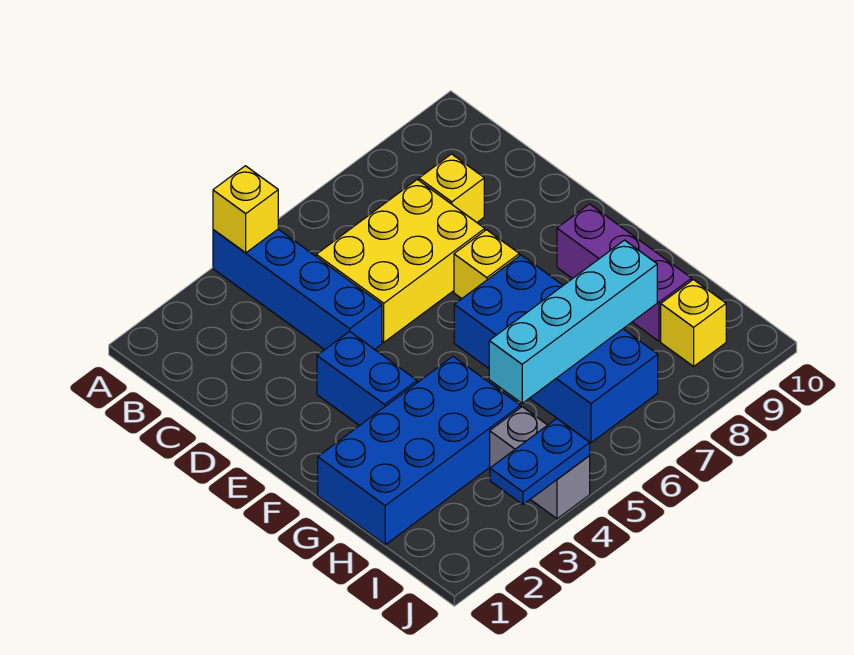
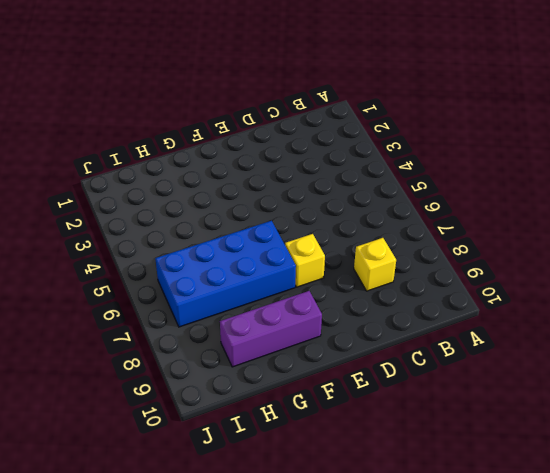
none -> blue brick A4:D4 level 1
none -> yellow brick C5:D7 level 1
none -> blue brick E3:F3 level 1

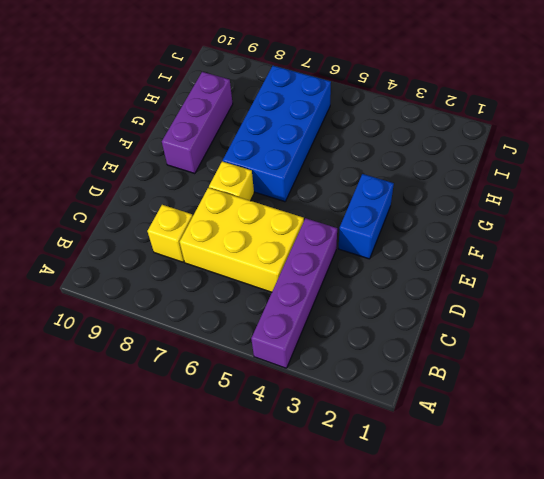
purple brick A4:D4 level 1 -> blue brick A4:D4 level 1
none -> blue brick G1:H4 level 1
none -> grey brick I4:J4 level 1
none -> yellow brick I9 level 1

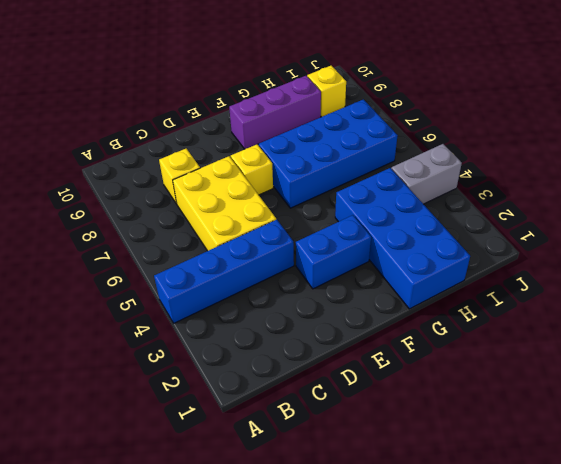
none -> yellow brick A4 level 2
none -> cyan brick H5:H8 level 2
none -> blue plate J3:J4 level 2

